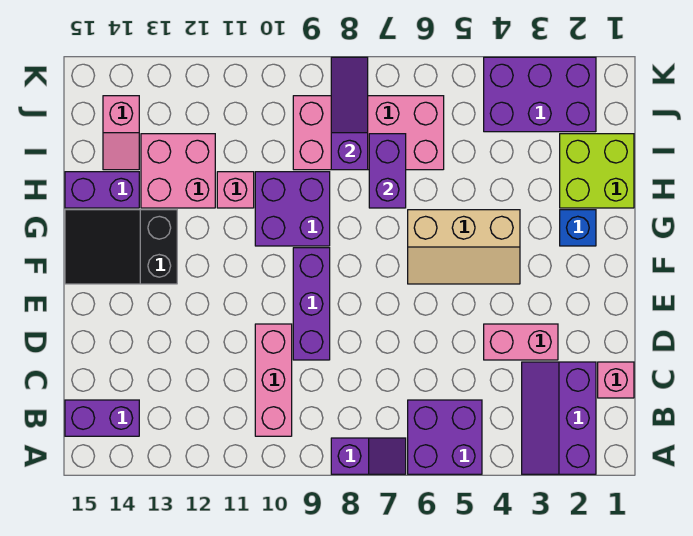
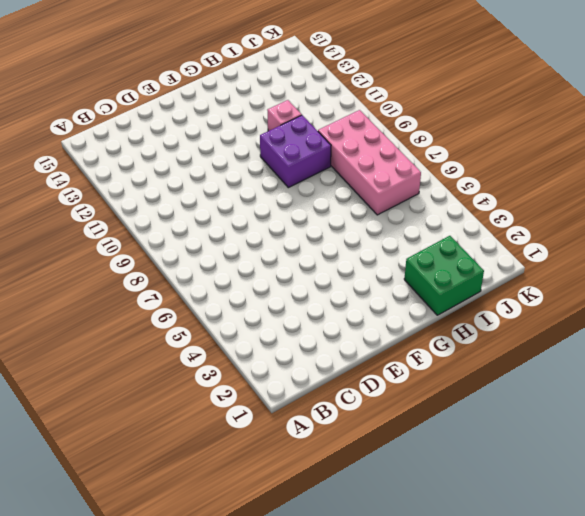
green brick H1:I2 level 1 -> lime brick H1:I2 level 1
none -> purple slope A2:C3 level 1 top 2
none -> purple brick A5:B6 level 1
none -> purple slope A7:A8 level 1 top 8

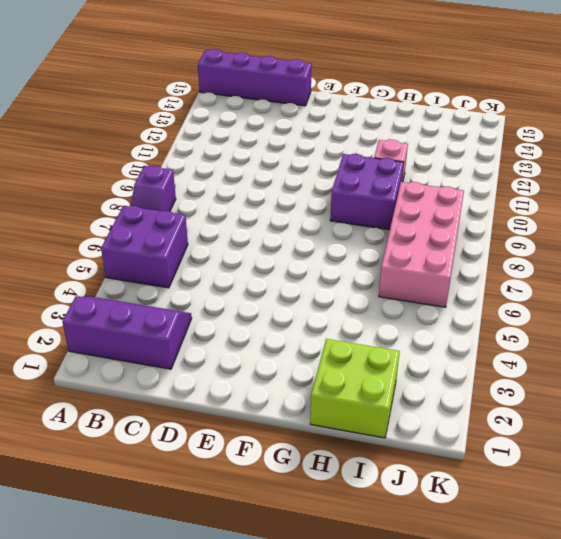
purple brick A15:D15 level 1 -> purple brick B14:B15 level 1
none -> pink brick B10:D10 level 1
none -> pink brick C1 level 1
none -> pink brick D3:D4 level 1

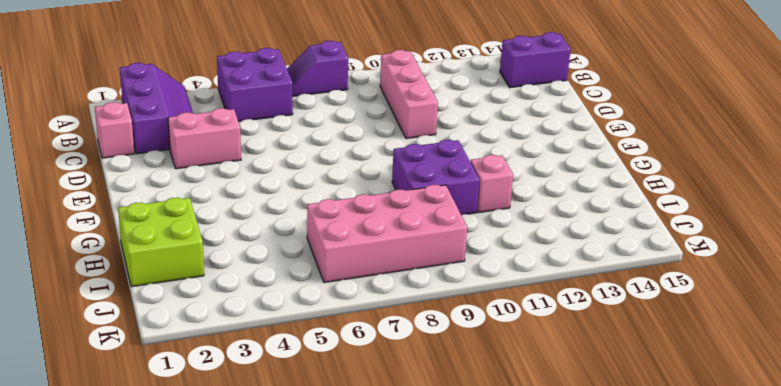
none -> purple brick D9:F9 level 1
none -> tan slope F4:G6 level 1 top G
none -> black slope F13:G15 level 1 top 13

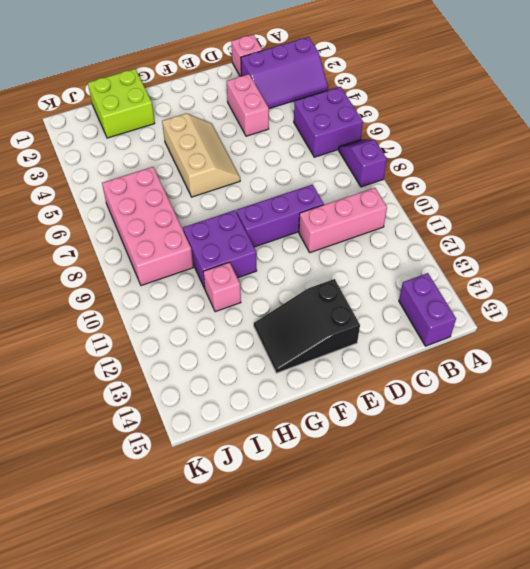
black slope E13:G14 level 1 top E -> black slope F13:G15 level 1 top 13
none -> blue brick G2 level 1
none -> pink brick H12:I13 level 1
none -> purple brick H14:H15 level 1

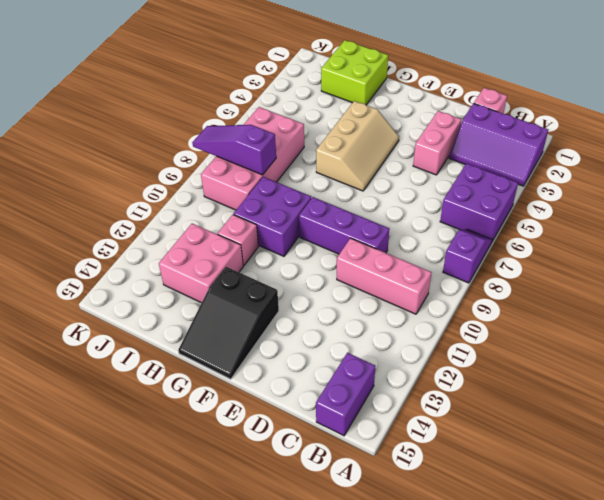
none -> blue brick G2 level 1
none -> purple brick H14:H15 level 1
none -> pink slope I14:J14 level 1 top J

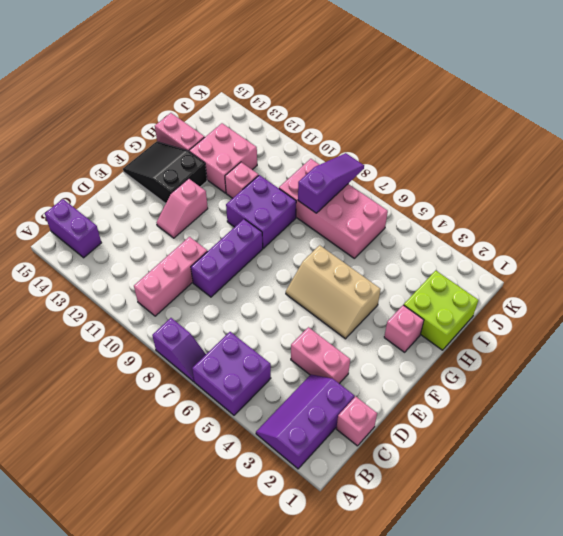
pink slope E12:F12 level 1 top F -> pink slope I14:J14 level 1 top J
pink brick G2 level 1 -> blue brick G2 level 1
pink brick H14:H15 level 1 -> purple brick H14:H15 level 1
none -> purple brick J2:K4 level 1
none -> purple brick H7:I7 level 2

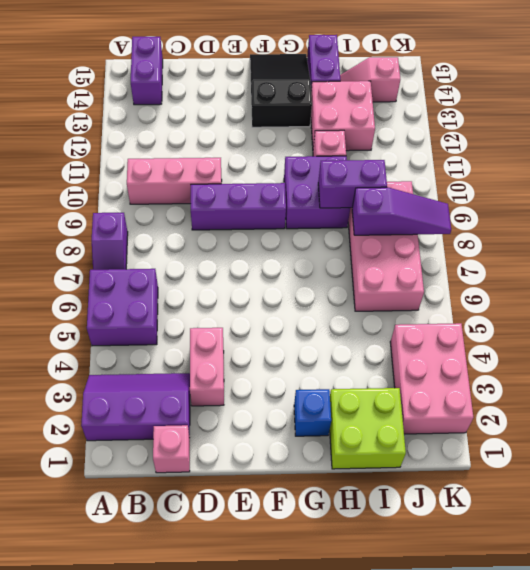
purple brick H9:I9 level 2 -> purple brick H7:I7 level 2
pink brick J2:K4 level 1 -> purple brick J2:K4 level 1
none -> tan slope F4:G6 level 1 top G

